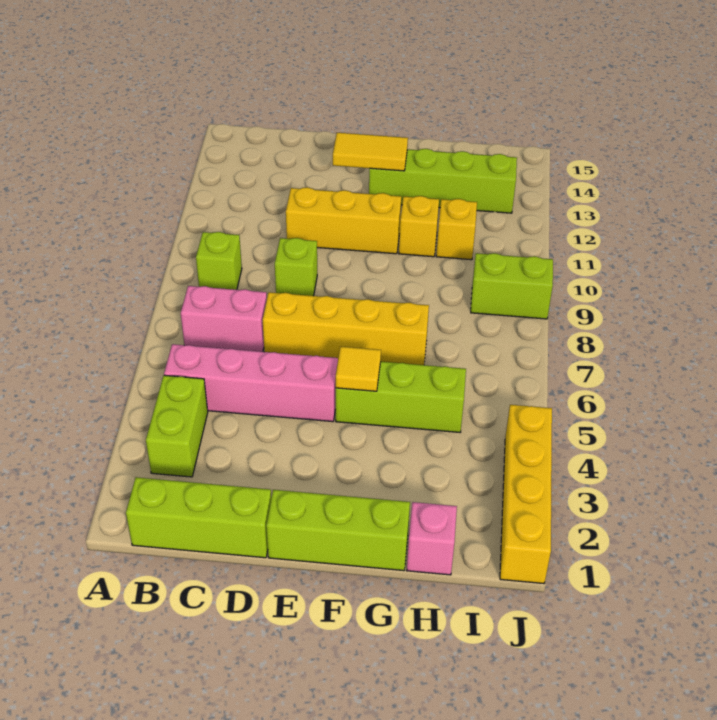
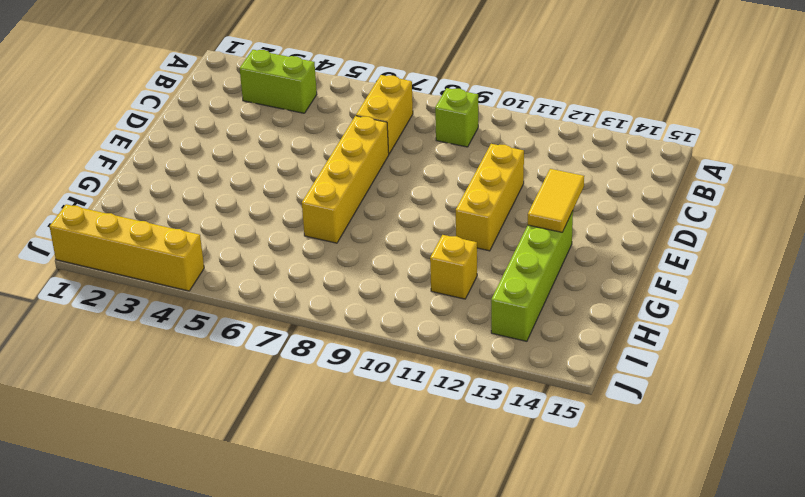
yellow brick B7:C7 level 1 -> pink brick B7:C7 level 1
none -> lime brick B1:D1 level 1
none -> pink brick B5:E5 level 1
none -> lime brick D9 level 1

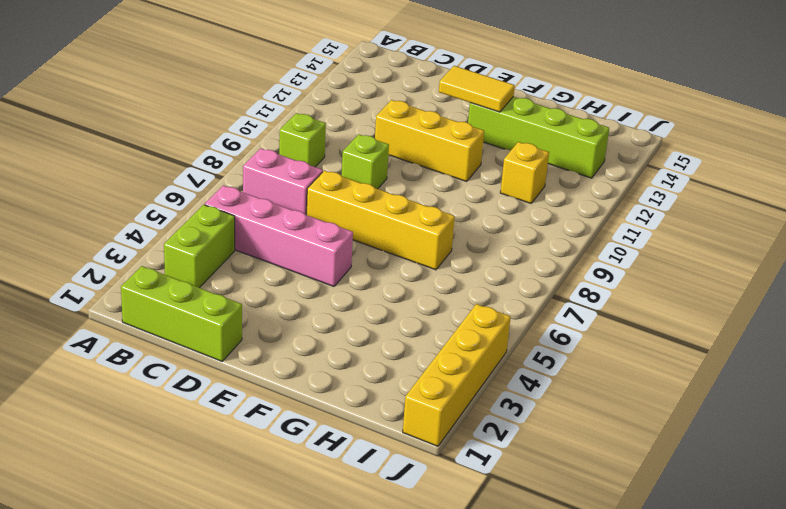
none -> lime brick E1:G1 level 1
none -> lime brick F5:H5 level 1
none -> yellow brick G11 level 1

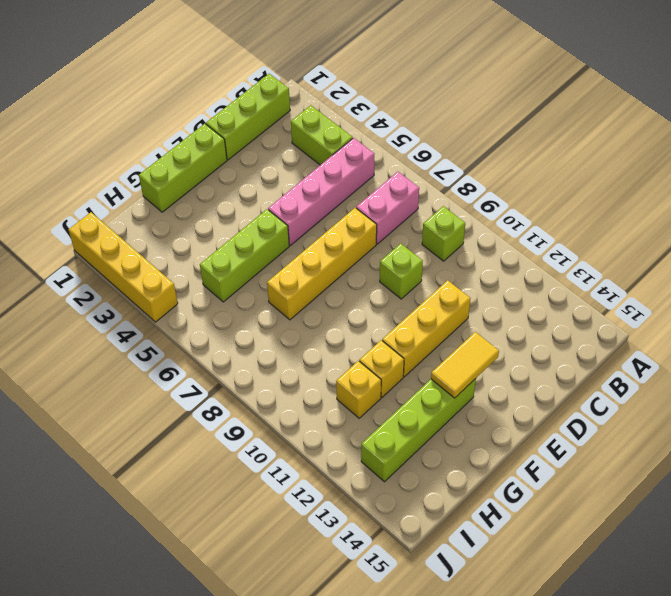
none -> pink brick H1 level 1
none -> lime brick I9:J9 level 1
none -> yellow tile F5 level 2

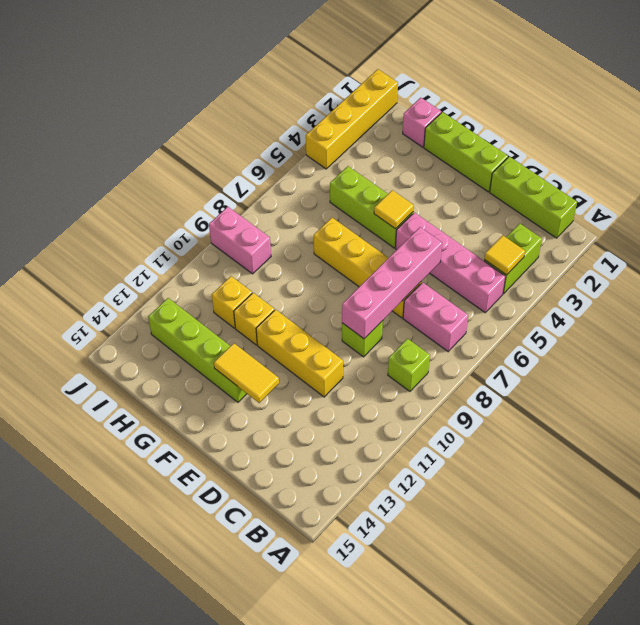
yellow tile B4 level 2 -> none
pink brick D6:D9 level 2 -> none
pink brick I9:J9 level 1 -> lime brick I9:J9 level 1

